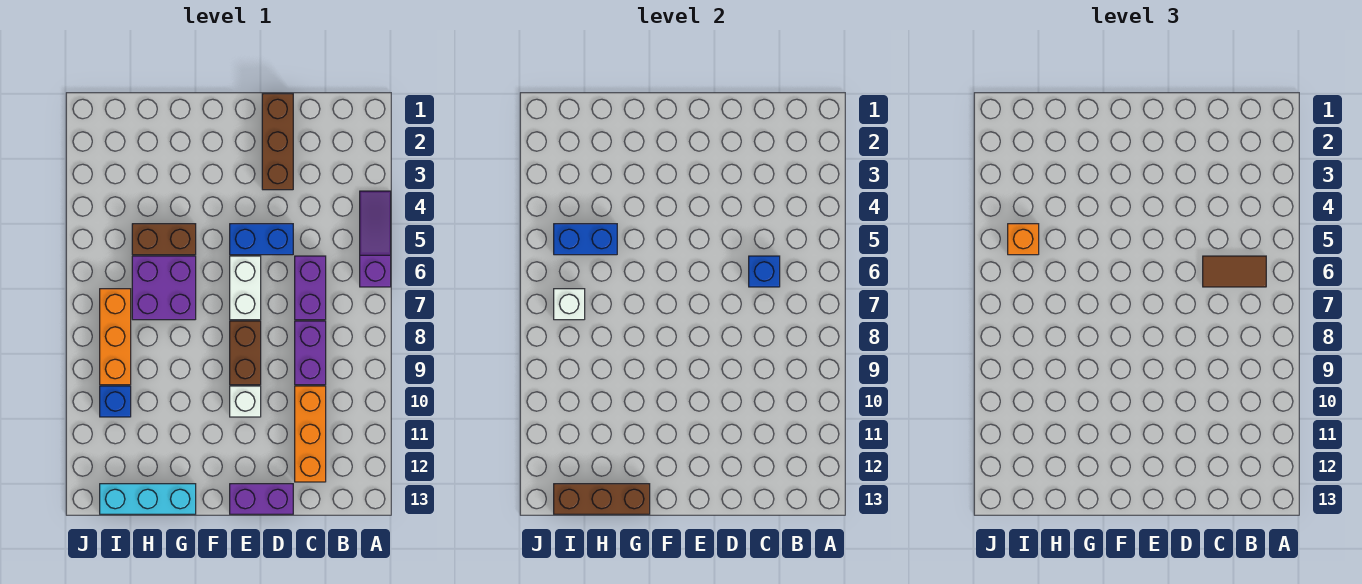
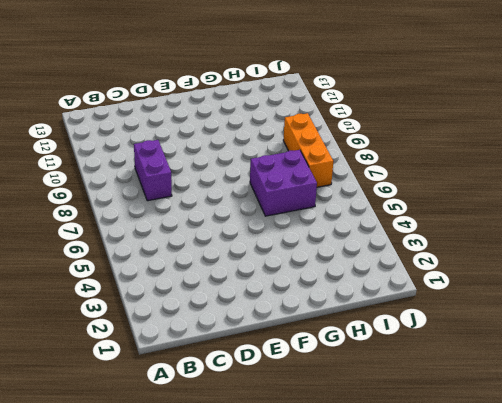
none -> purple slope A4:A6 level 1 top 6
none -> purple brick C6:C7 level 1
none -> orange brick C10:C12 level 1

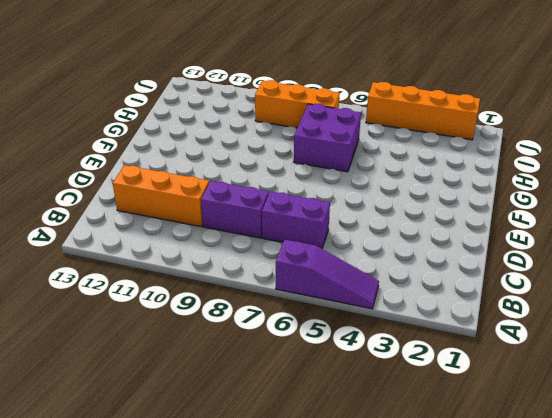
orange brick J2:J5 level 1 -> none
none -> brown brick D1:D3 level 1
none -> blue brick D5:E5 level 1
none -> purple brick D13:E13 level 1

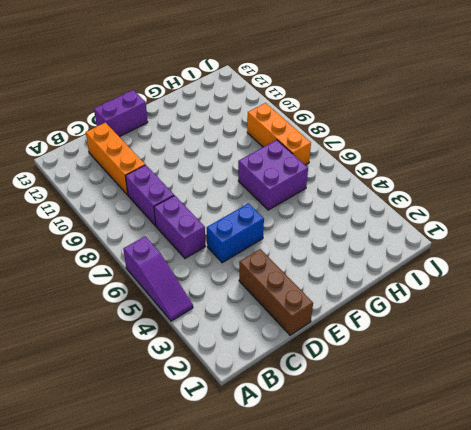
none -> white brick E6:E7 level 1
none -> brown brick E8:E9 level 1
none -> white brick E10 level 1

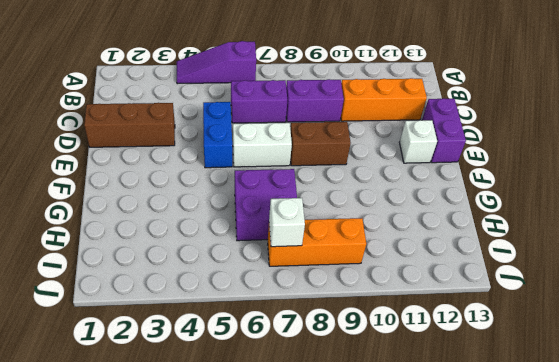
white brick E12 level 1 -> white brick E10 level 1
none -> brown brick G5:H5 level 1
none -> cyan brick G13:I13 level 1
none -> blue brick I10 level 1

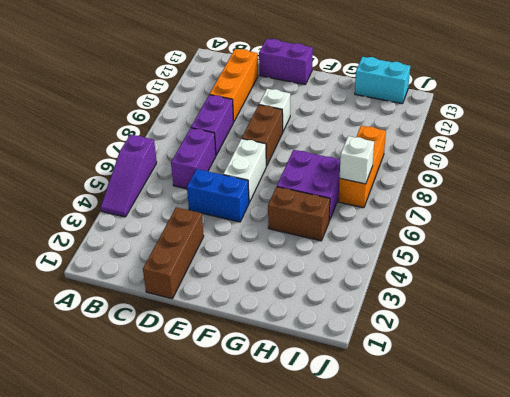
cyan brick H13:I13 level 1 -> cyan brick G13:I13 level 1
none -> blue brick I10 level 1
none -> blue brick C6 level 2
none -> brown brick G13:I13 level 2

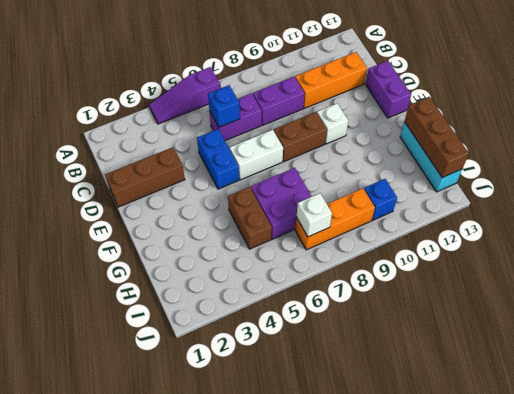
none -> blue brick H5:I5 level 2
none -> brown tile B6:C6 level 3
none -> orange brick I5 level 3

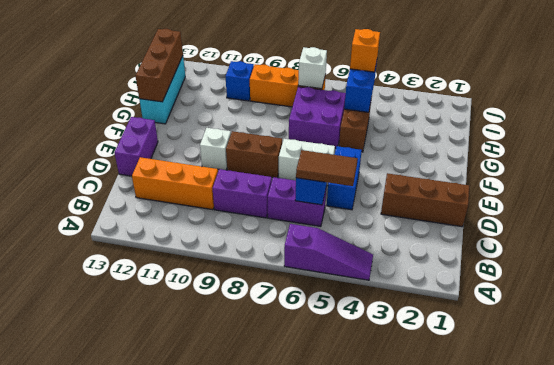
brown tile C5:C6 level 3 -> brown tile B6:C6 level 3

